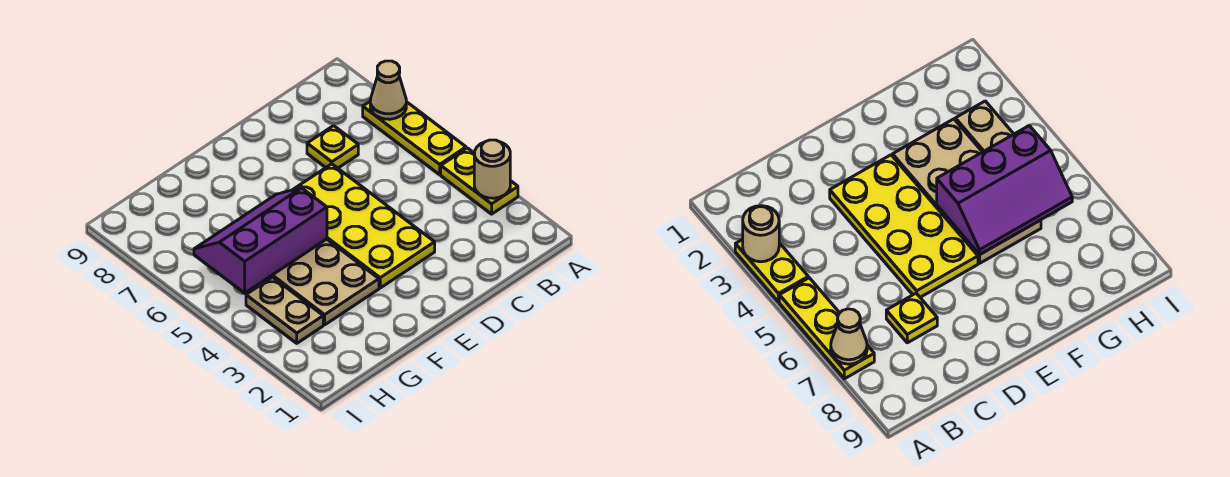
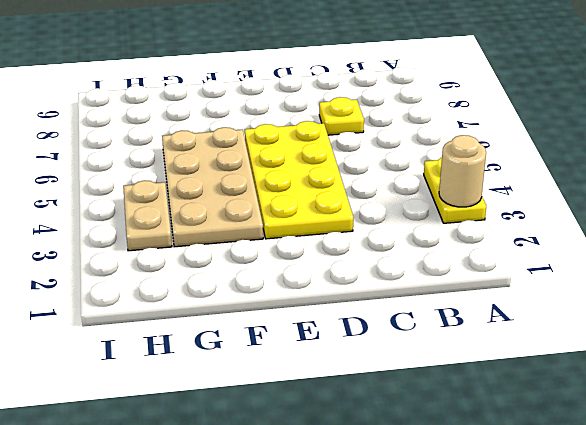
none -> yellow plate A5:A7 level 1
none -> tan cone A7 level 2

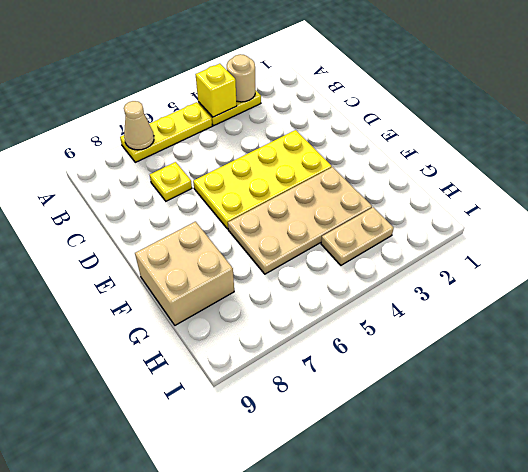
yellow brick A4 level 2 -> none
tan brick F8:G9 level 1 -> none
none -> purple slope F5:H6 level 2 top 5

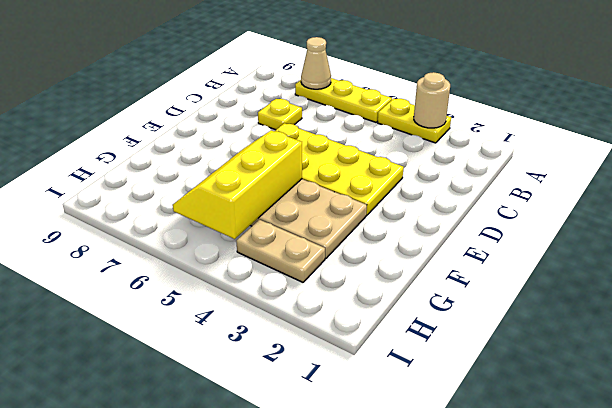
yellow slope F5:H6 level 2 top 5 -> purple slope F5:H6 level 2 top 5

